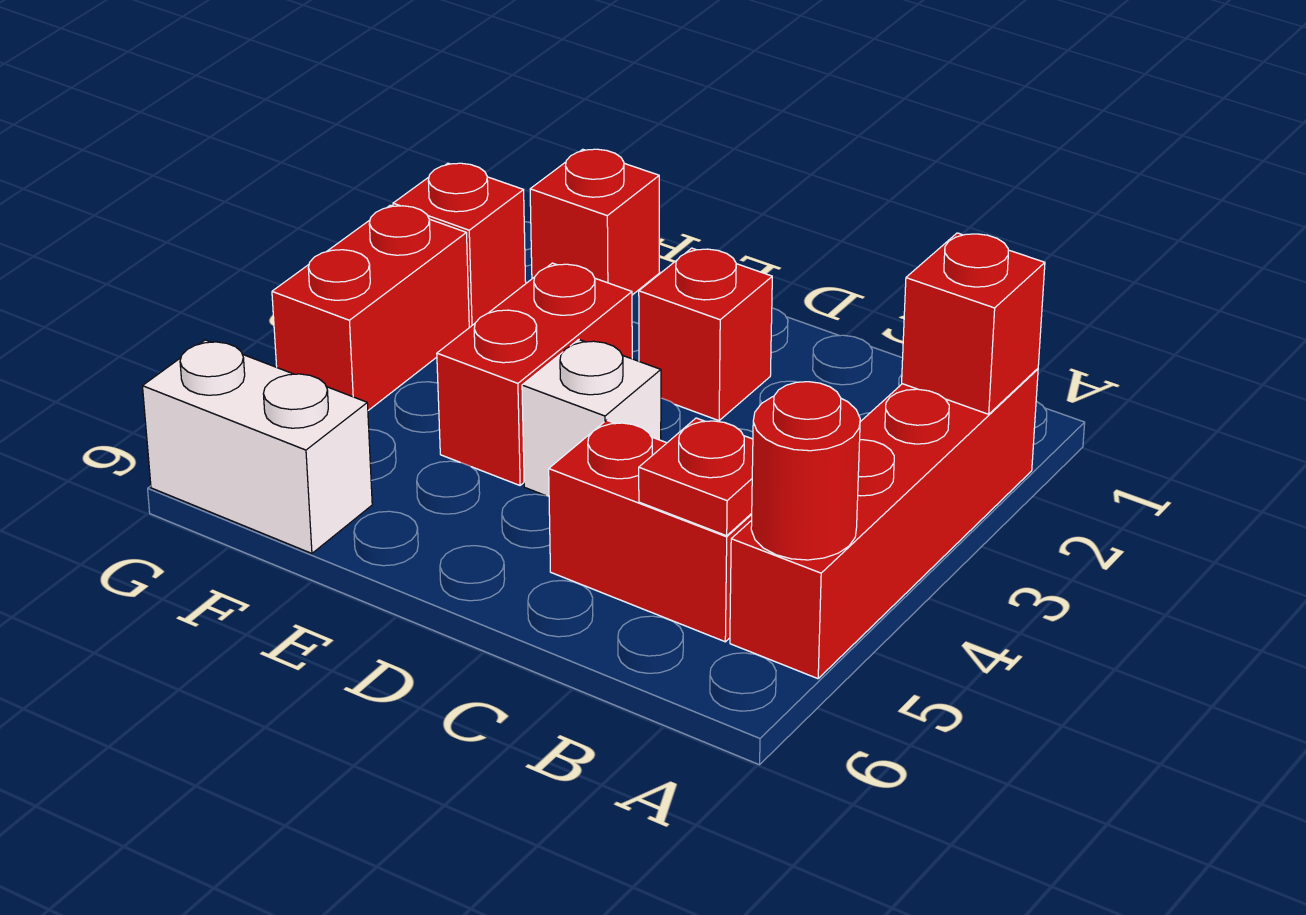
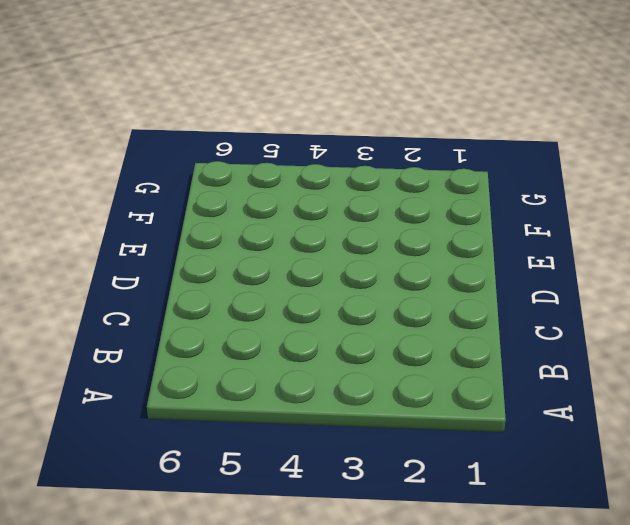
none -> red brick A2:A5 level 1
none -> red brick B5:C5 level 1
none -> red brick D2 level 1

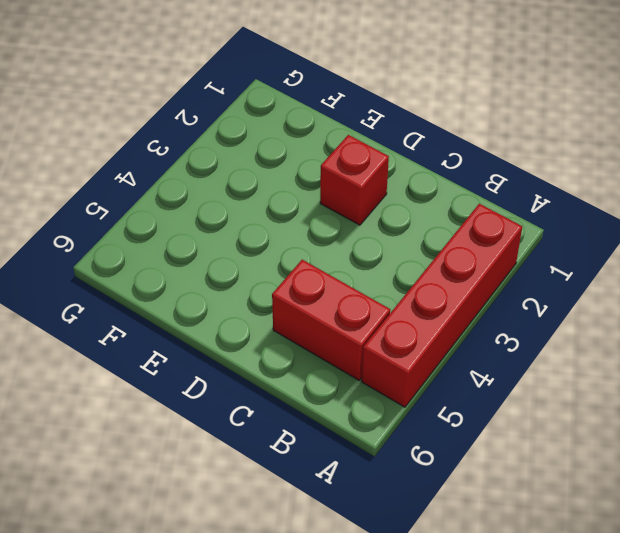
none -> white brick D4 level 1
none -> red brick E3:E4 level 1
none -> red brick F1 level 1

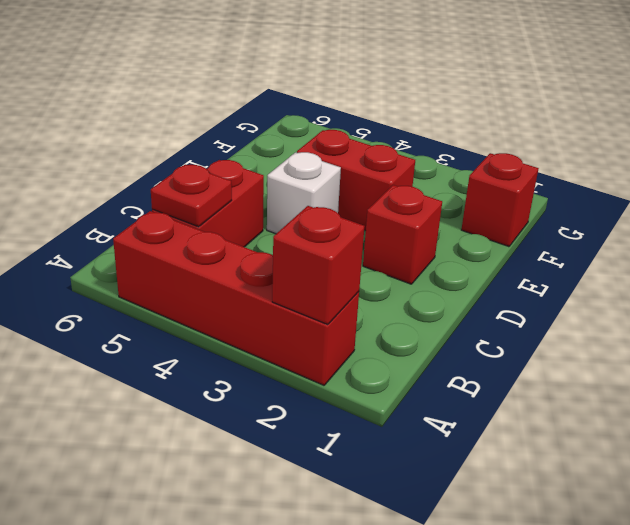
none -> white brick F6:G6 level 1
none -> red brick G2 level 1
none -> red brick G3:G4 level 1

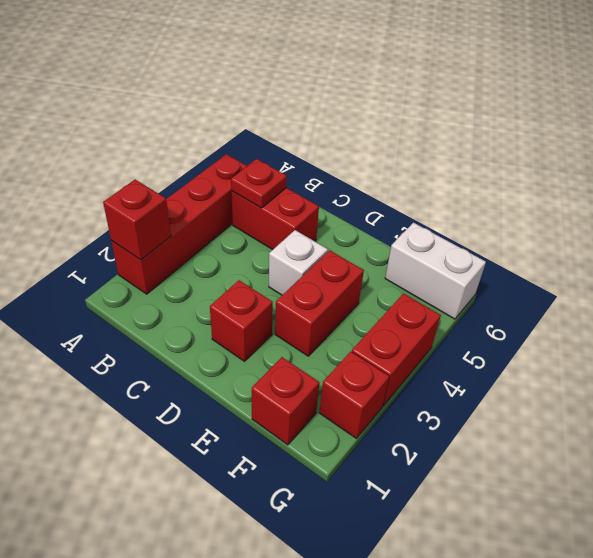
none -> red round brick A5 level 2

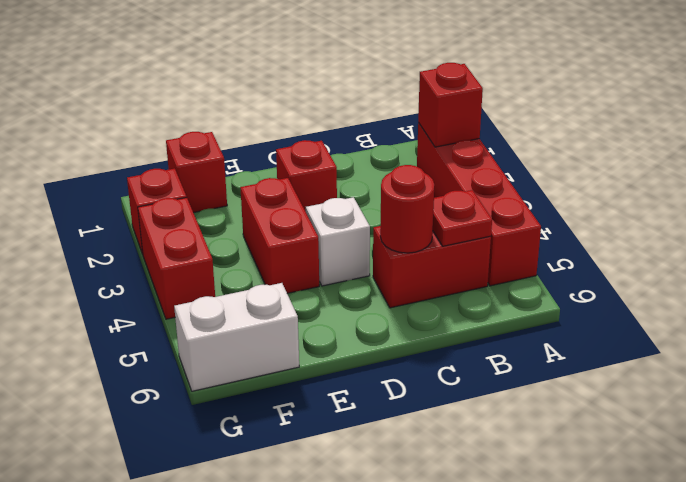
red round brick C5 level 2 -> red round brick A5 level 2

